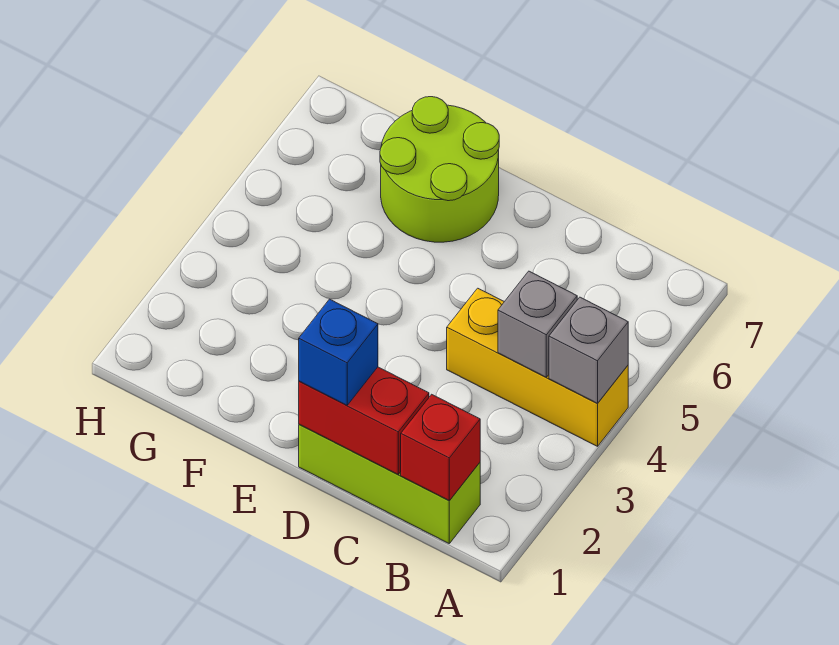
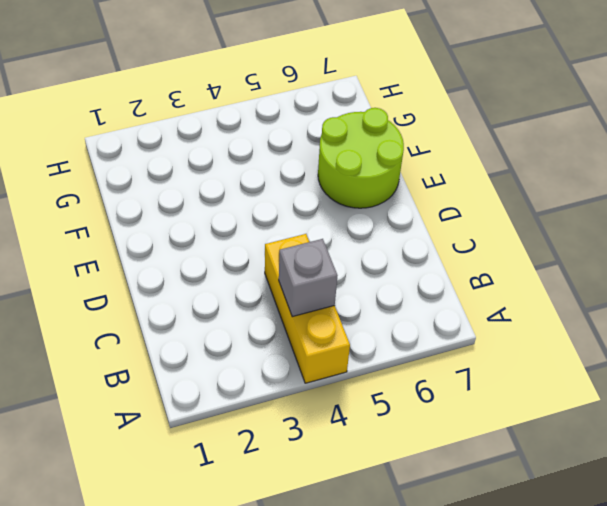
none -> lime brick B1:D1 level 1
none -> grey brick A4 level 2

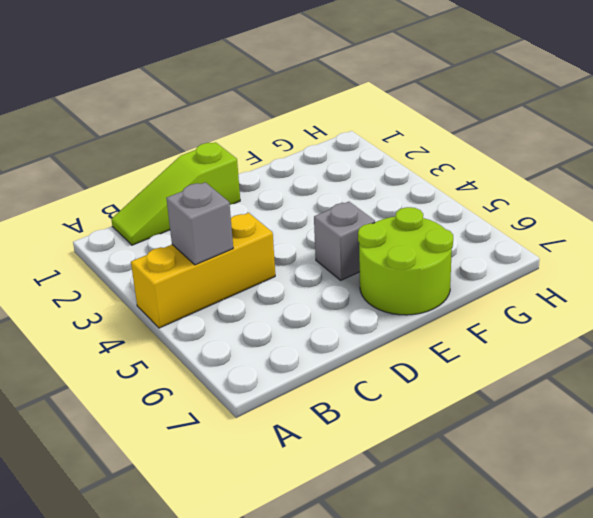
lime slope B1:D1 level 1 top D -> lime brick B1:D1 level 1
grey brick E5 level 1 -> grey brick A4 level 2
none -> red brick B1 level 2
none -> red brick C1:D1 level 2

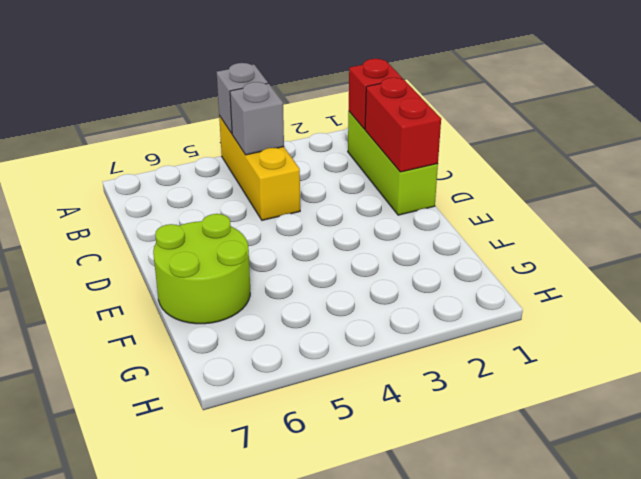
none -> blue brick D1 level 3

